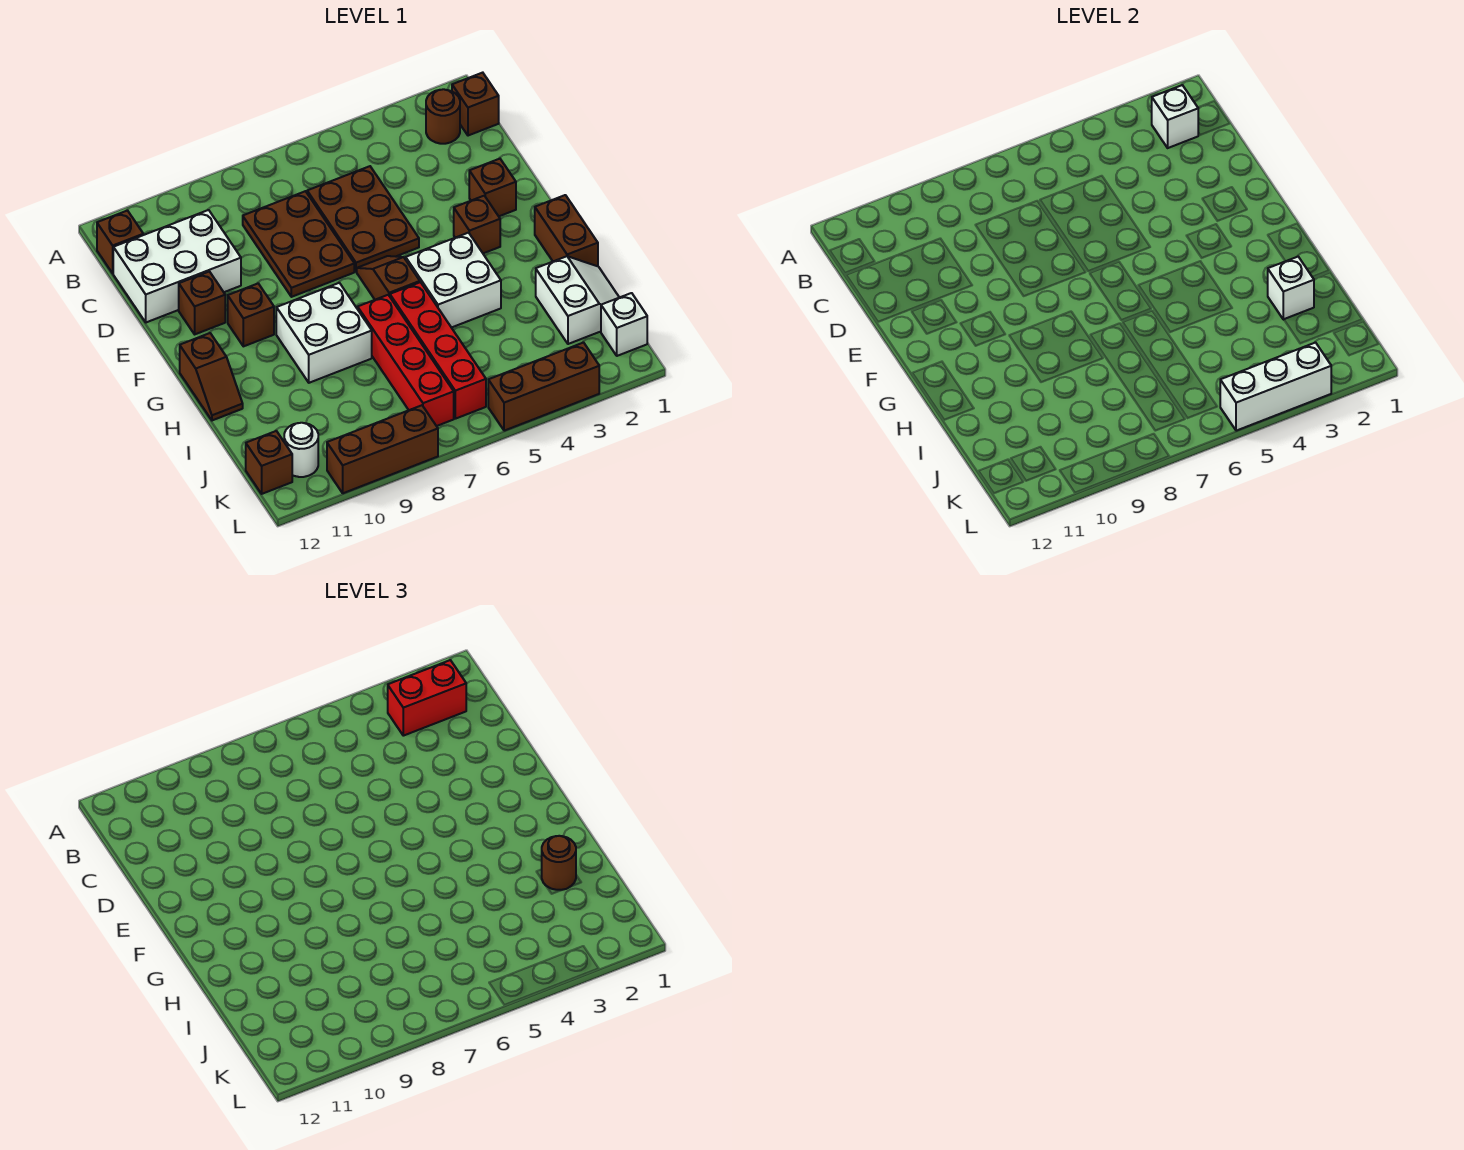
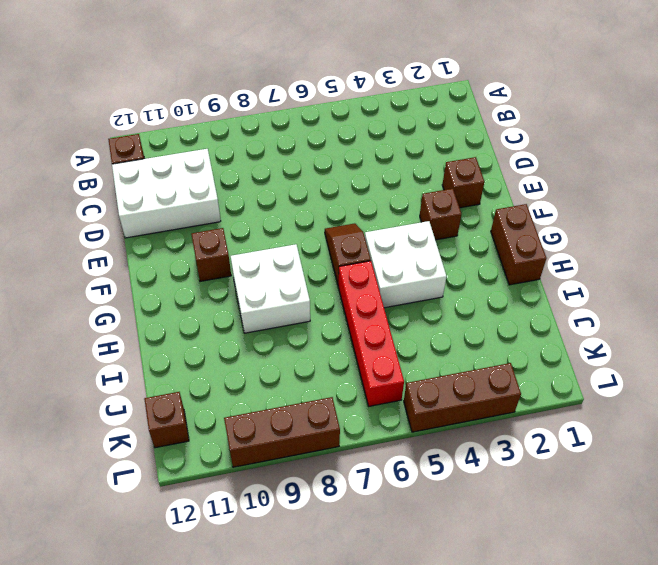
none -> brown brick B1 level 1
none -> brown round brick B2 level 1
none -> brown plate C5:E6 level 1

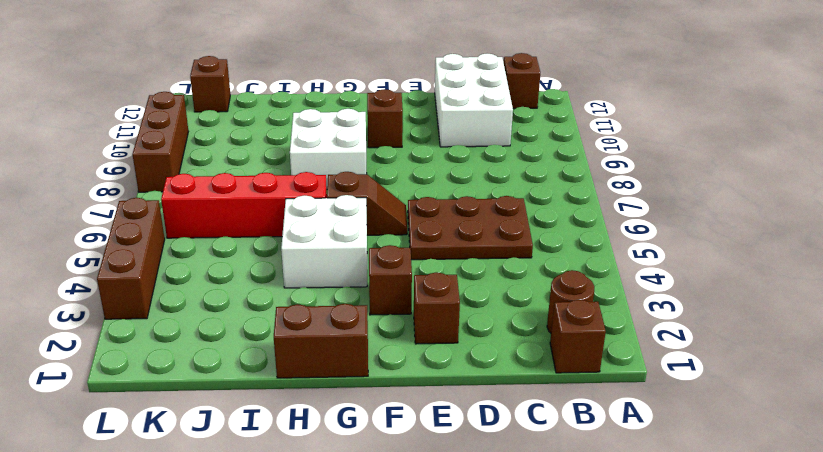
none -> brown plate C7:E8 level 1
none -> brown brick E11 level 1
none -> brown slope G12:H12 level 1 top G

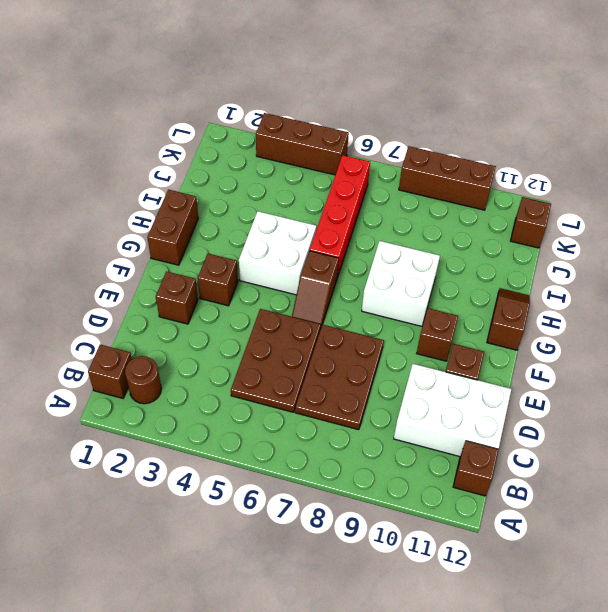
none -> red brick H7:K7 level 1
none -> white slope I1:J2 level 1 top 2
none -> white brick K1 level 1

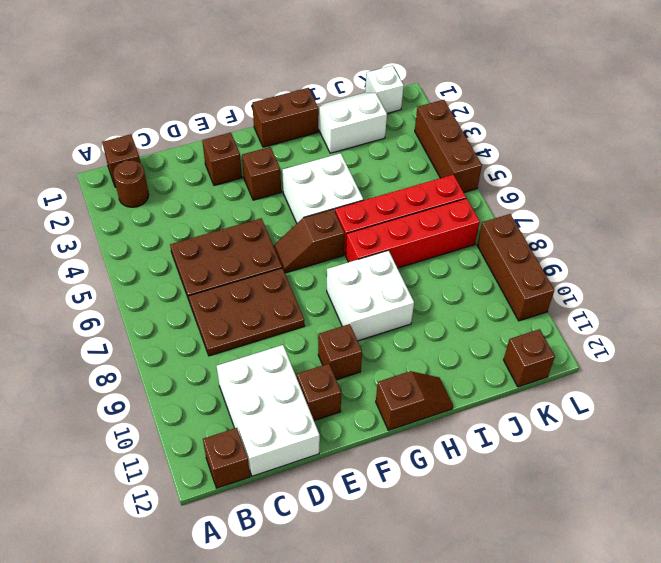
none -> white round brick K11 level 1
none -> white brick B2 level 2
none -> white brick I2 level 2

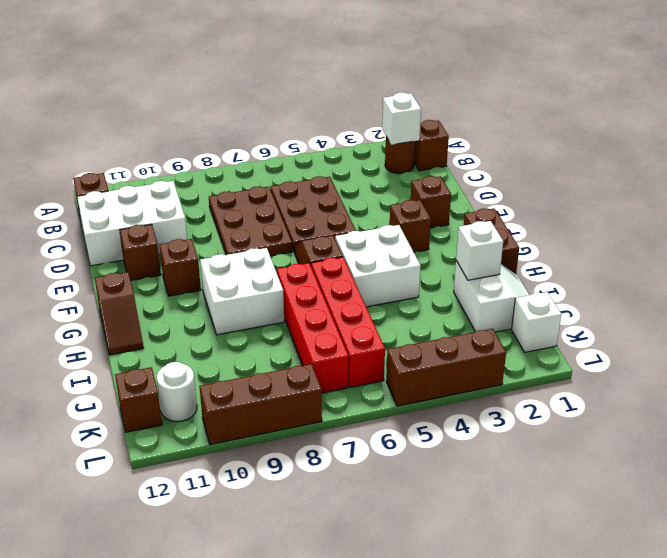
none -> white brick L3:L5 level 2
none -> red brick B2:B3 level 3
none -> brown round brick I2 level 3

